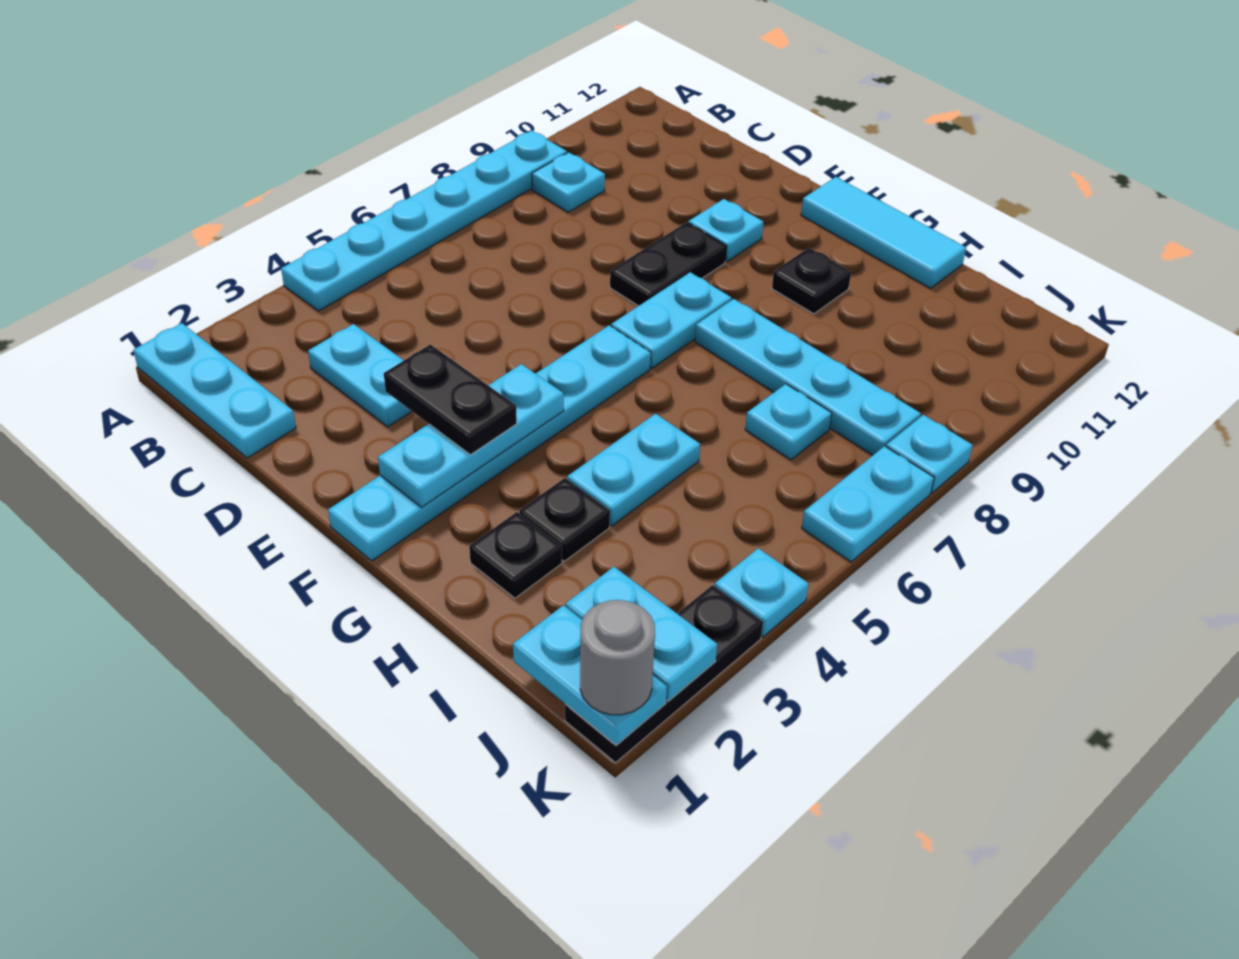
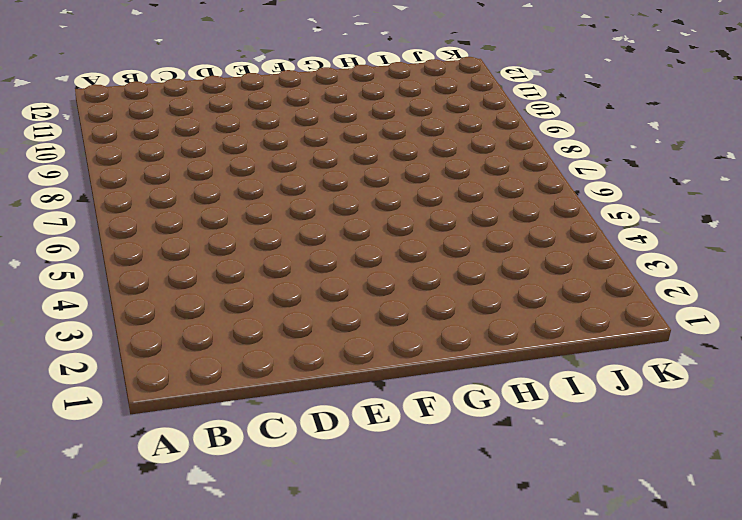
none -> cyan plate A1:C1 level 1
none -> cyan plate A4:A9 level 1
none -> cyan plate B9 level 1

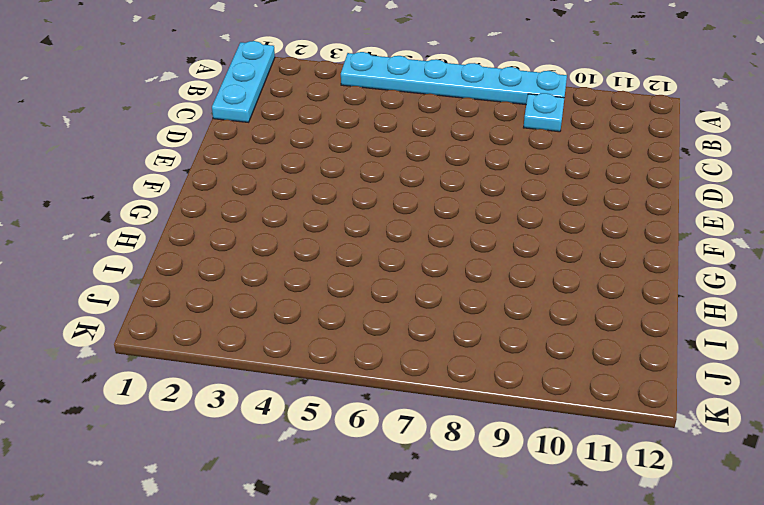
none -> cyan plate C3:D3 level 1
none -> black plate E8:E9 level 1
none -> cyan plate E10 level 1

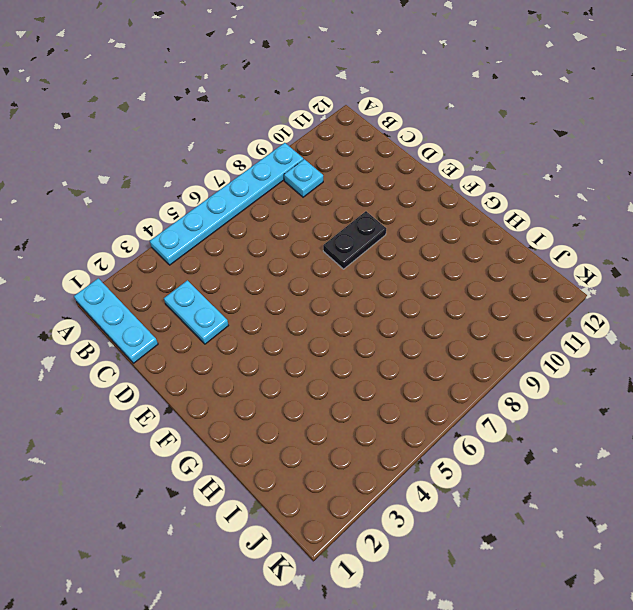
none -> cyan plate E10 level 1
none -> cyan plate F1:F6 level 1
none -> cyan plate F7:F8 level 1

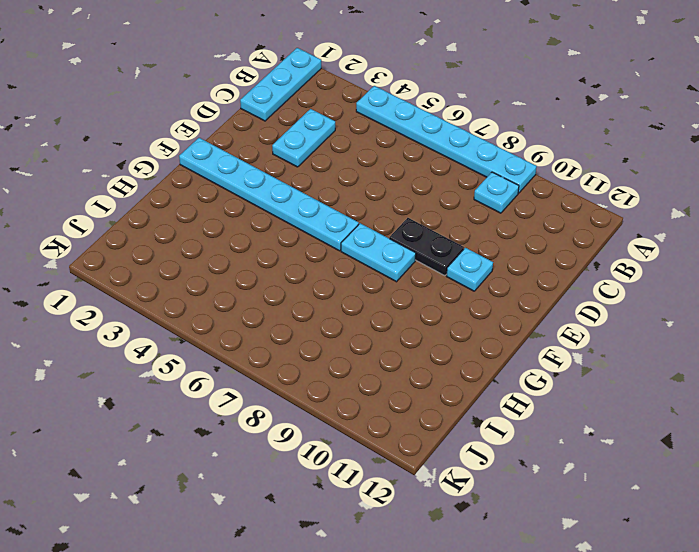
none -> cyan tile F12:H12 level 1
none -> cyan plate G8:J8 level 1
none -> black plate G10 level 1

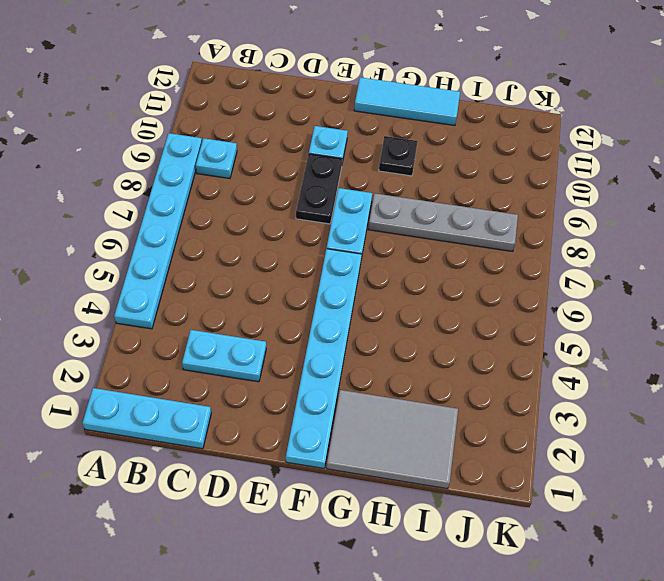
grey tile G1:I2 level 1 -> black plate H2 level 1
grey plate G8:J8 level 1 -> cyan plate G8:J8 level 1
none -> black plate H3 level 1
none -> cyan plate H4:H5 level 1
none -> cyan plate I7 level 1

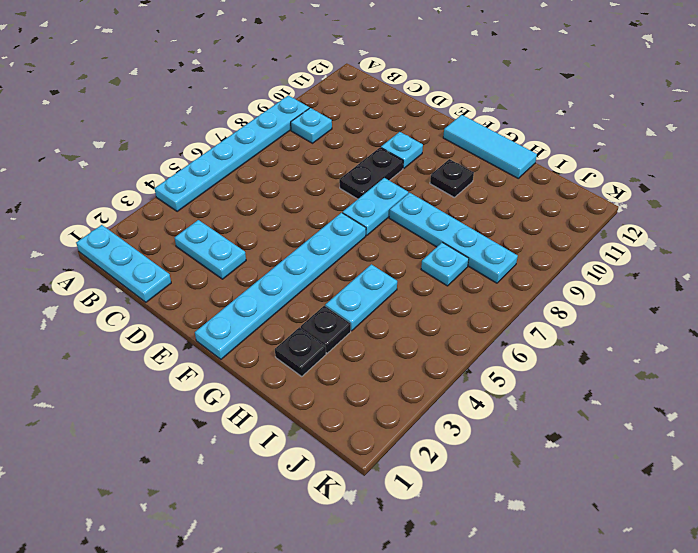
none -> black plate K1:K3 level 1
none -> cyan plate K4 level 1
none -> cyan plate K6:K7 level 1

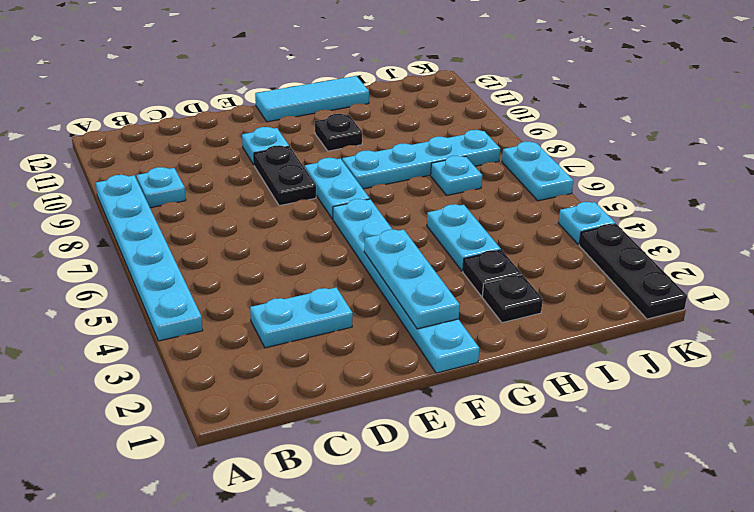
none -> cyan plate A1:C1 level 1
none -> cyan plate K8 level 1
none -> cyan plate J1:K1 level 2

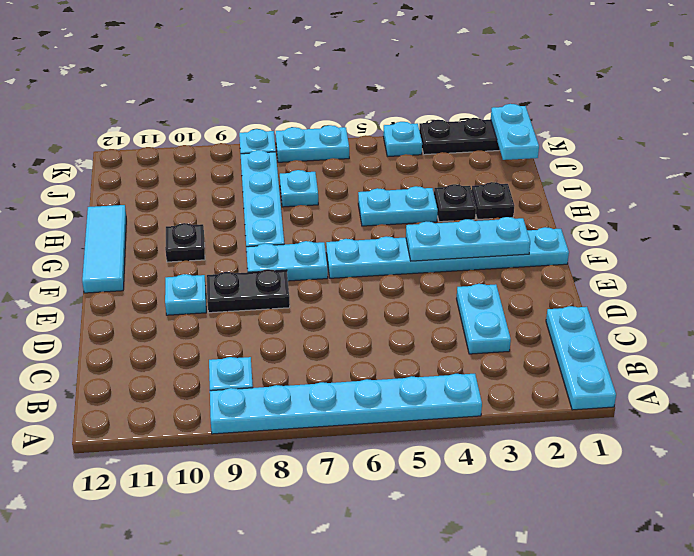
none -> cyan plate J2:K2 level 2
none -> black plate E3:F3 level 3
none -> grey round brick K1 level 3

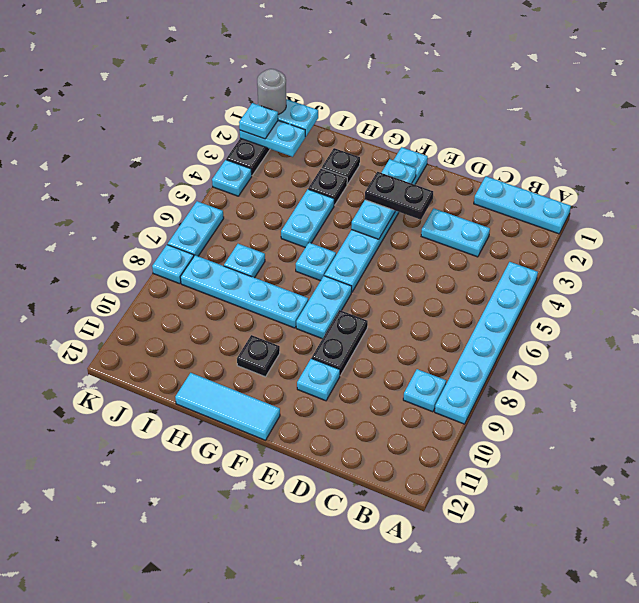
cyan plate G6 level 1 -> none
cyan plate K2 level 3 -> none

